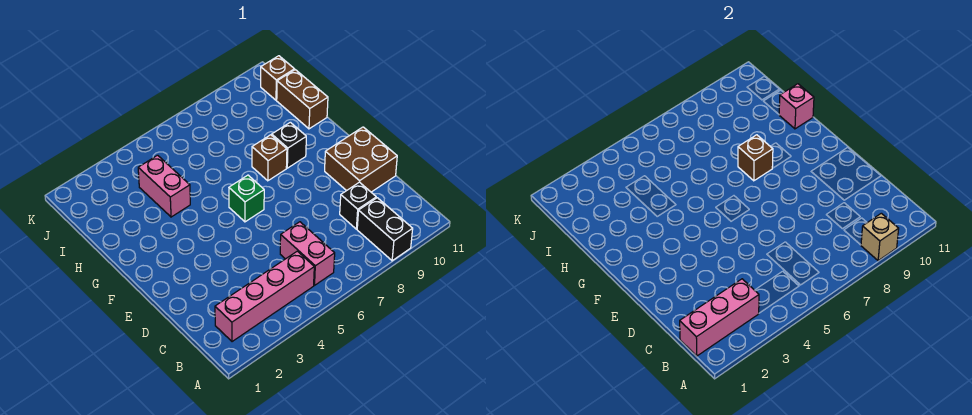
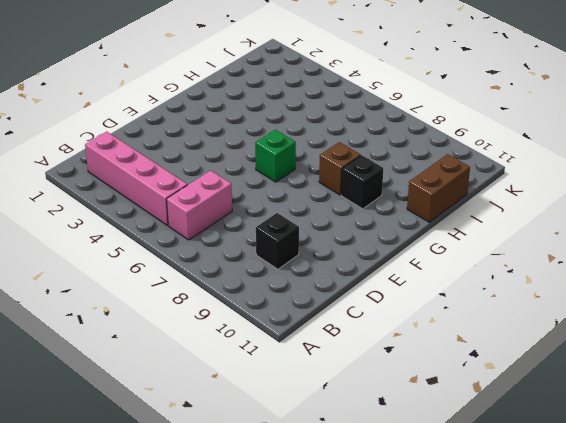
none -> black brick A9:B9 level 1
none -> brown brick D10:E11 level 1
none -> pink brick H4:I4 level 1

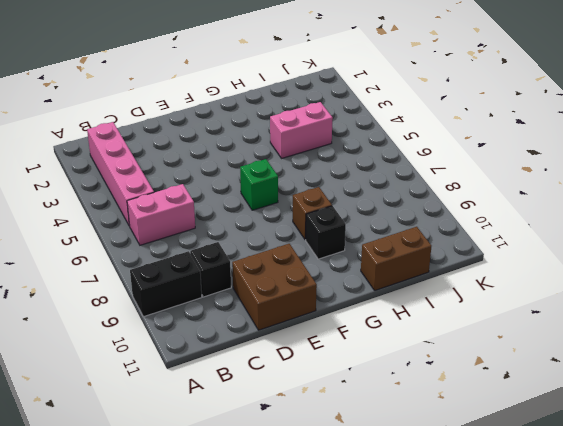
none -> brown brick J11 level 1
none -> tan brick A9 level 2
none -> pink brick B1:B3 level 2

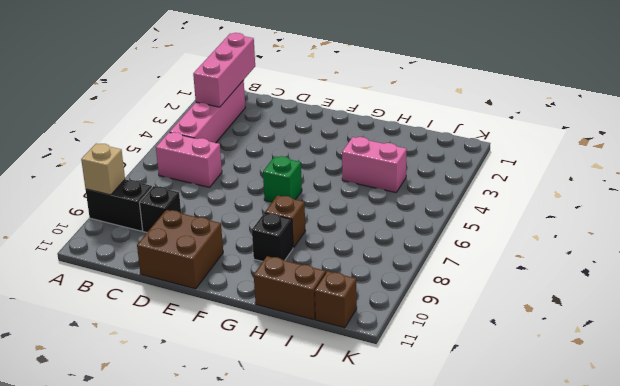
none -> brown brick G8 level 2
none -> pink brick H11 level 2

